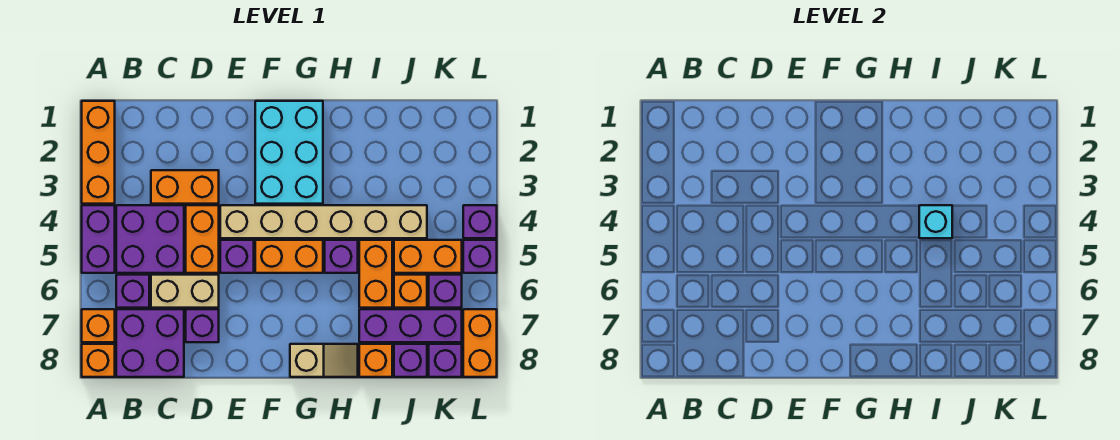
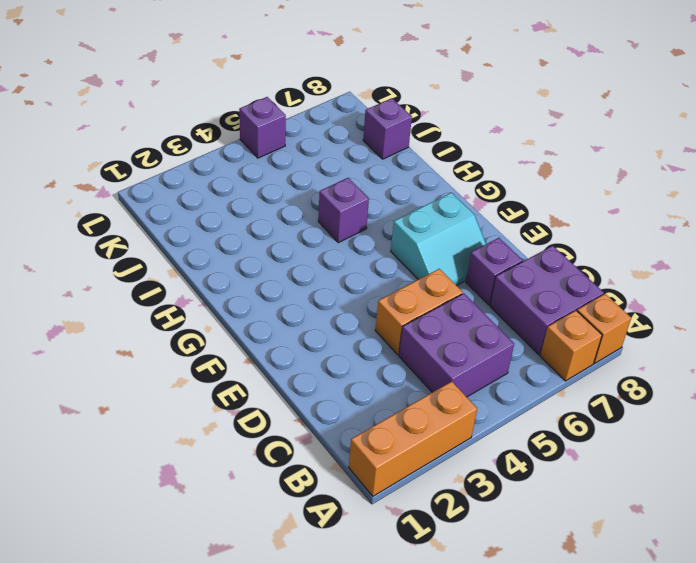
cyan slope E6:F7 level 1 top F -> none
none -> purple brick A4:A5 level 1
none -> purple brick B6 level 1
none -> orange brick C3:D3 level 1

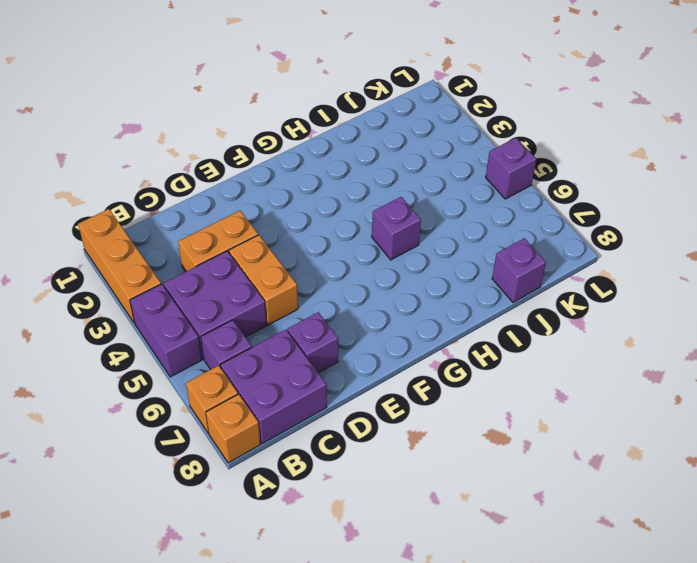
none -> tan brick C6:D6 level 1
none -> tan brick E4:J4 level 1
none -> purple brick E5 level 1

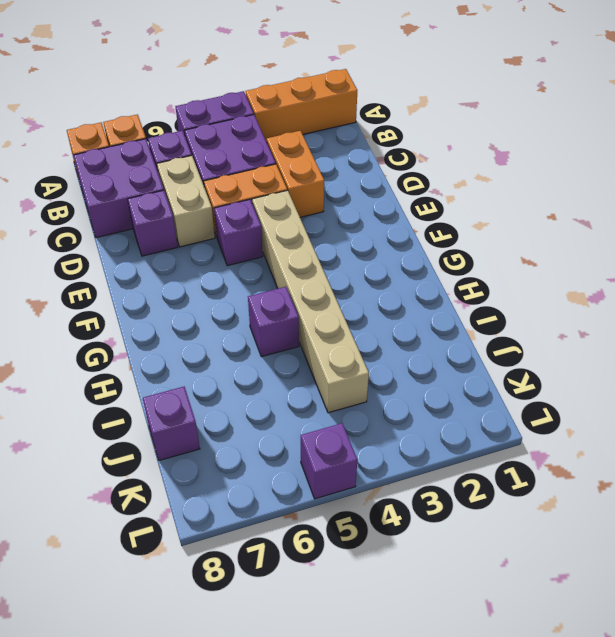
none -> cyan brick F1:G3 level 1
none -> orange brick F5:G5 level 1
none -> tan slope G8:H8 level 1 top G

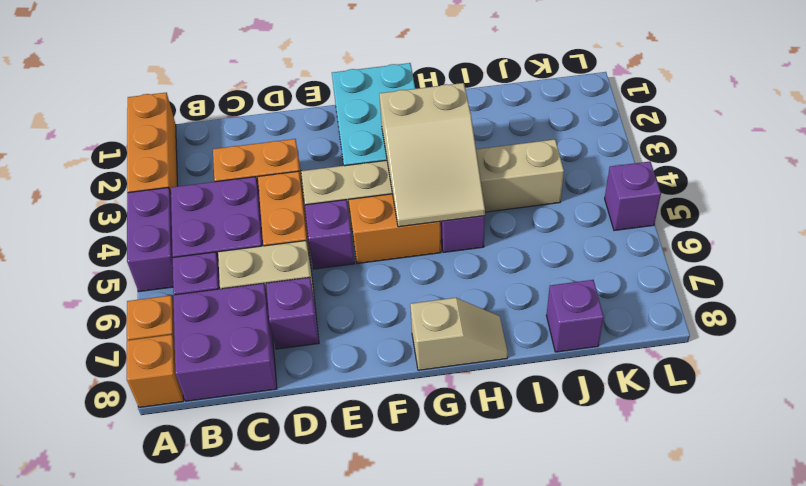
tan slope G3:H5 level 2 top 3 -> none
none -> orange brick I5:I6 level 1
none -> purple brick I7:K7 level 1
none -> orange brick I8 level 1

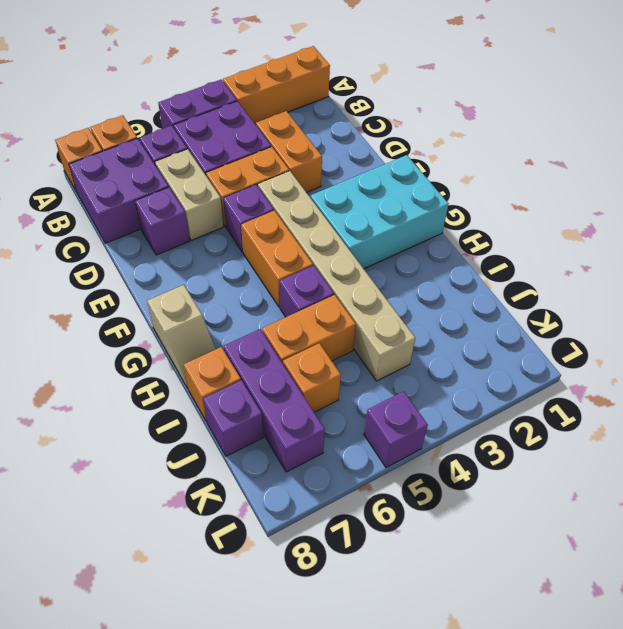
none -> orange brick J5:K5 level 1
none -> purple brick K6 level 1
none -> purple brick K8 level 1

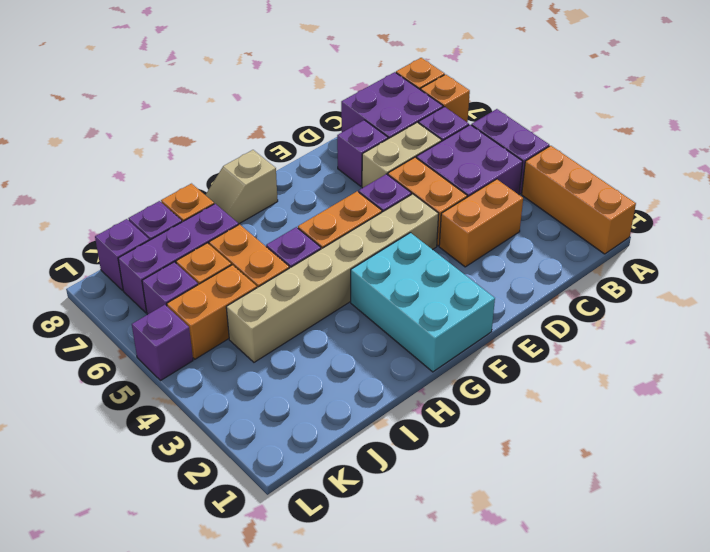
none -> purple brick L4 level 1
none -> orange brick L7:L8 level 1
none -> cyan brick I4 level 2

